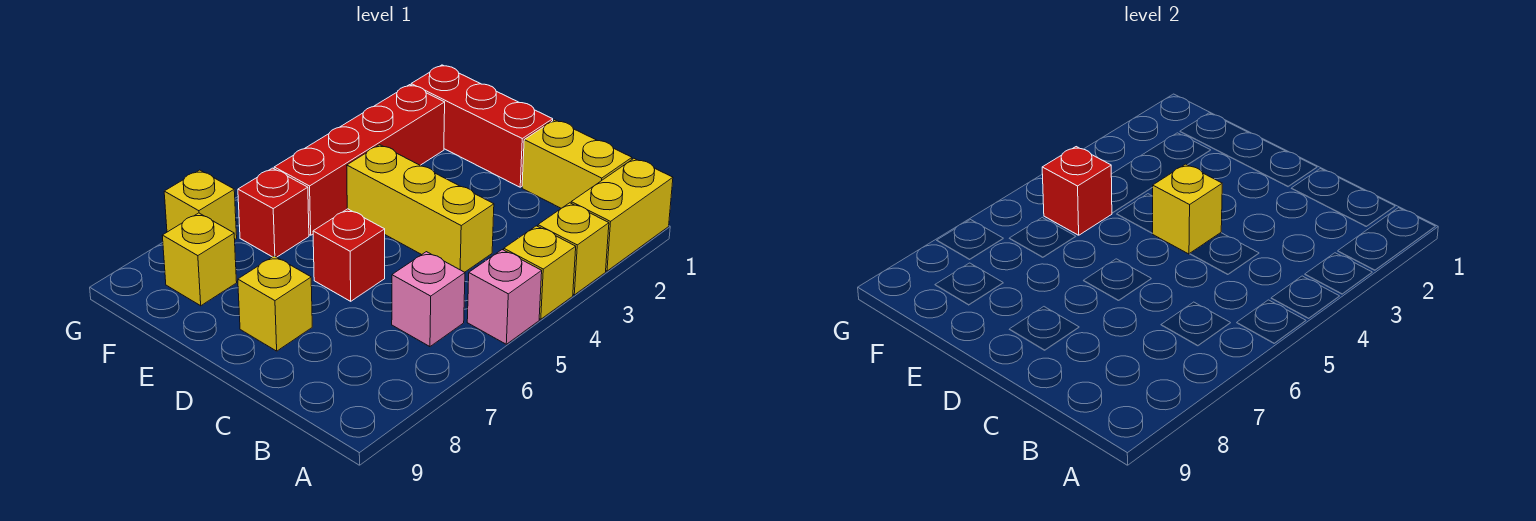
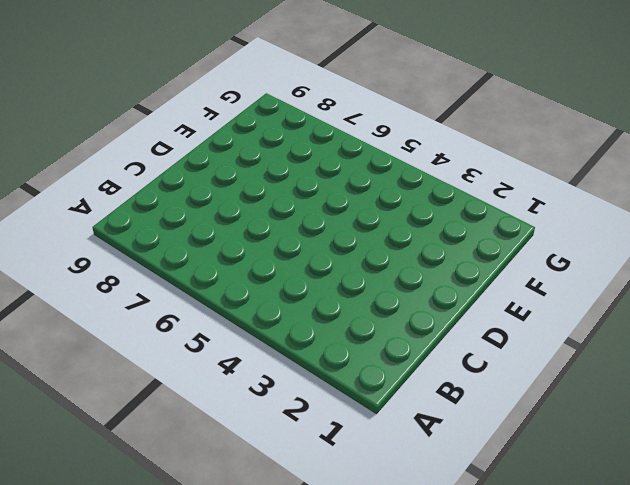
none -> yellow brick A1:A2 level 1
none -> yellow brick A3 level 1
none -> yellow brick A4 level 1

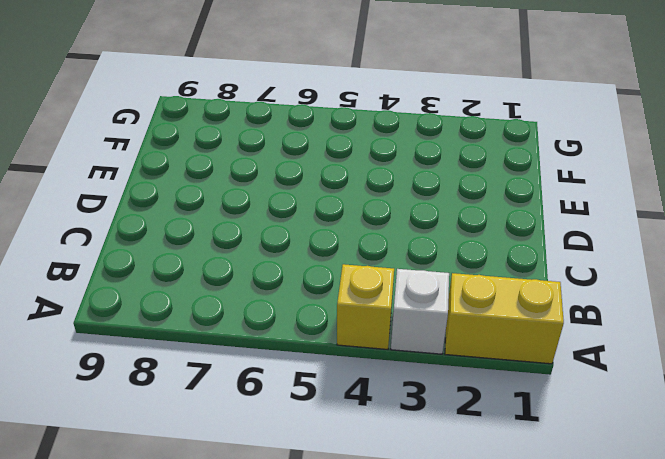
white brick A3 level 1 -> yellow brick A3 level 1
none -> pink brick A5 level 1
none -> yellow brick B1:C1 level 1
none -> pink brick B6 level 1

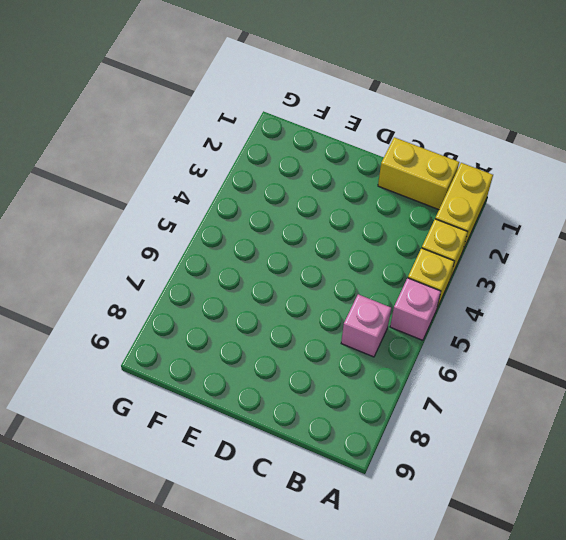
none -> yellow brick C4:E4 level 1
none -> red brick D1:F1 level 1
none -> red brick D6 level 1

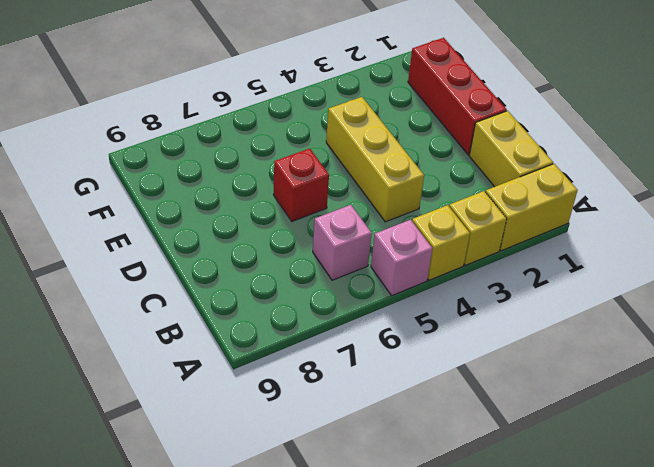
none -> yellow brick D8 level 1
none -> red brick F2:F5 level 1
none -> red brick F6 level 1

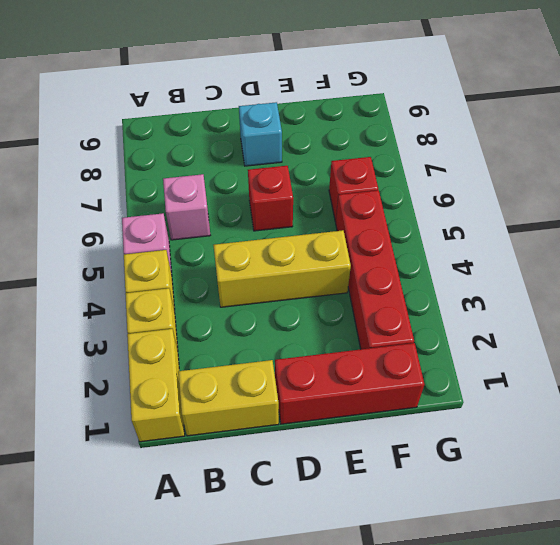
cyan brick D8 level 1 -> yellow brick D8 level 1
none -> yellow brick F8 level 1
none -> yellow brick G7 level 1
none -> yellow brick D4 level 2

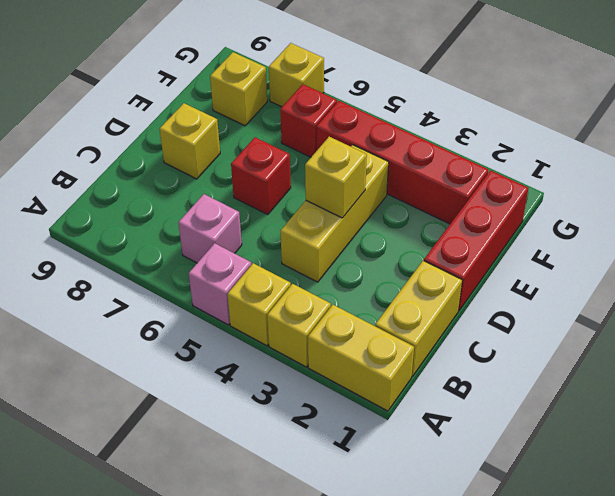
none -> red brick F5 level 2

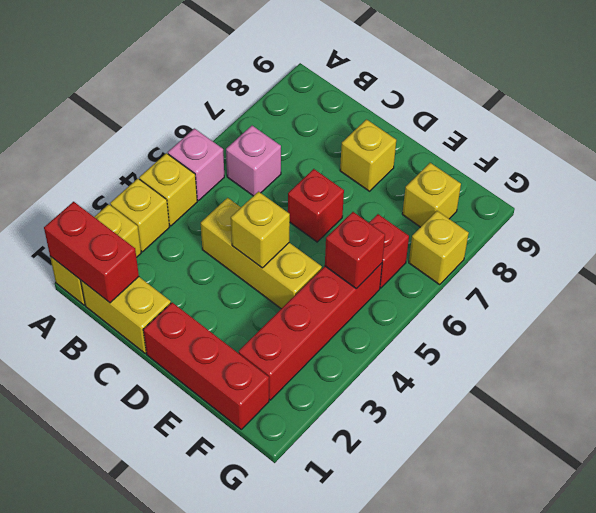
red brick A1:B1 level 2 -> none

